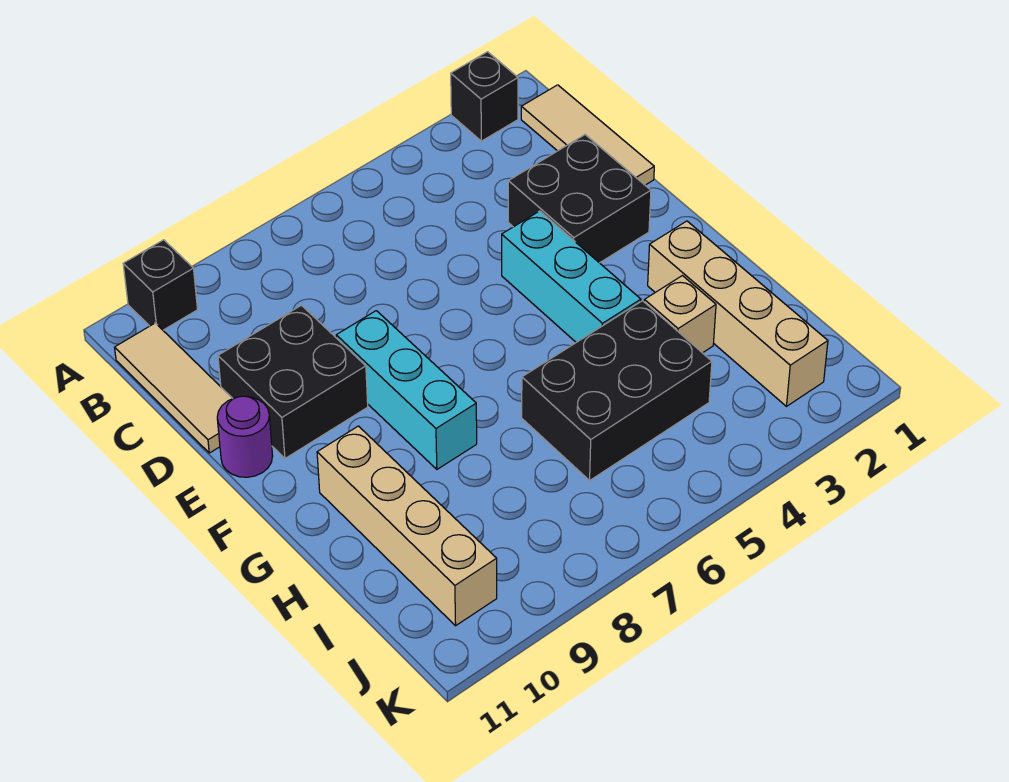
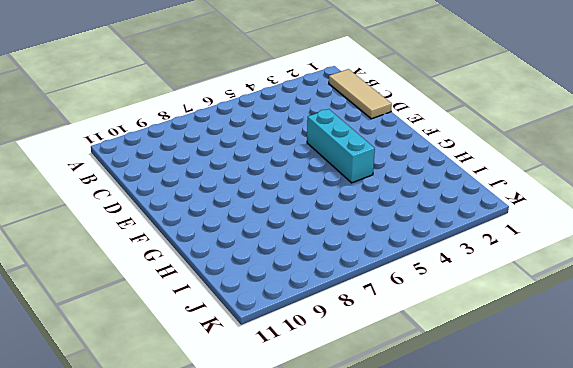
none -> black brick A2 level 1
none -> black brick A10 level 1
none -> tan tile B11:D11 level 1

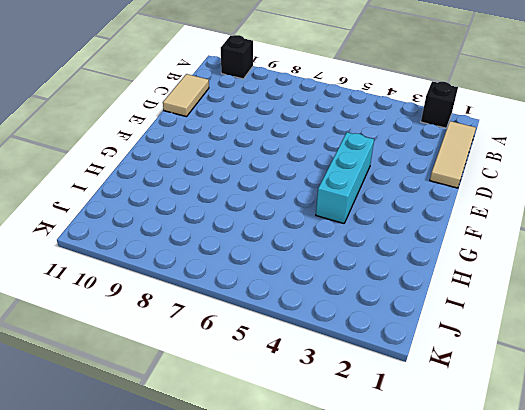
tan tile C11:D11 level 1 -> tan tile B11:D11 level 1
none -> black brick D2:E3 level 1
none -> black brick D9:E10 level 1
none -> cyan brick E8:G8 level 1

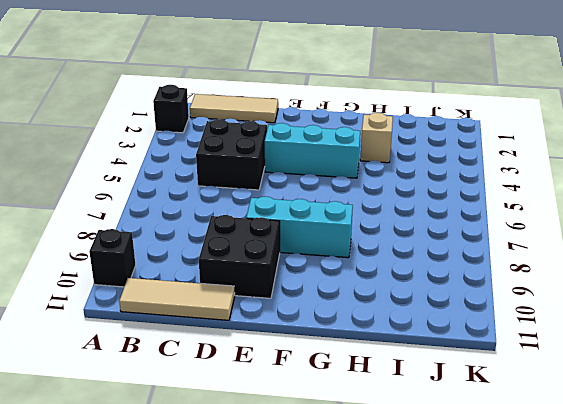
black brick C4:D5 level 1 -> black brick D2:E3 level 1
none -> purple round brick E11 level 1
none -> tan brick G2:J2 level 1
none -> tan brick G10:J10 level 1

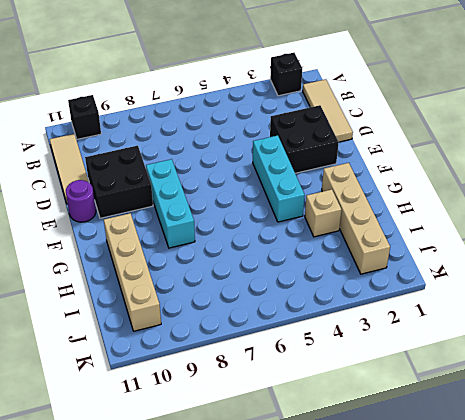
none -> black brick H4:I6 level 1

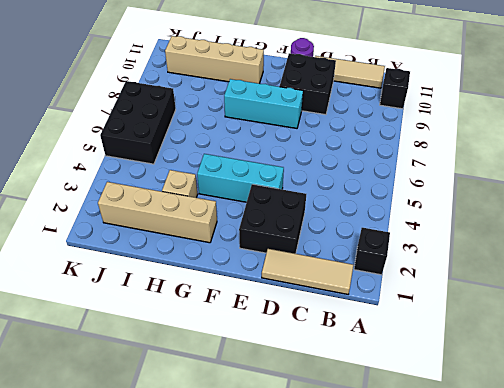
black brick J5:K7 level 1 -> black brick H4:I6 level 1

